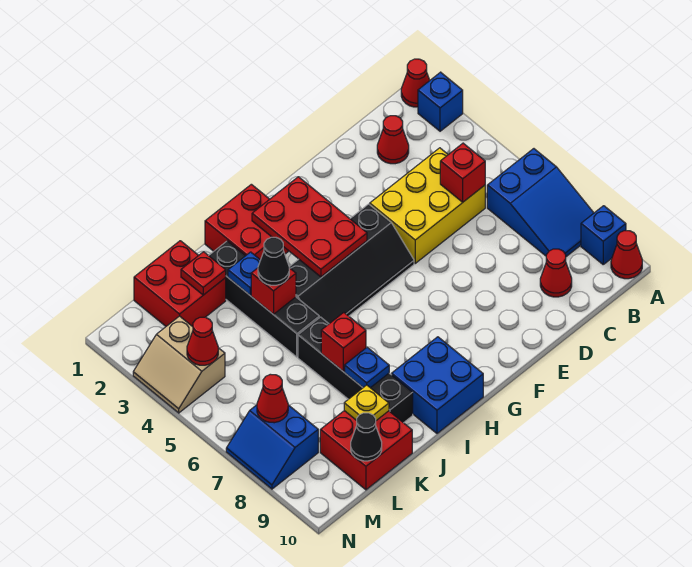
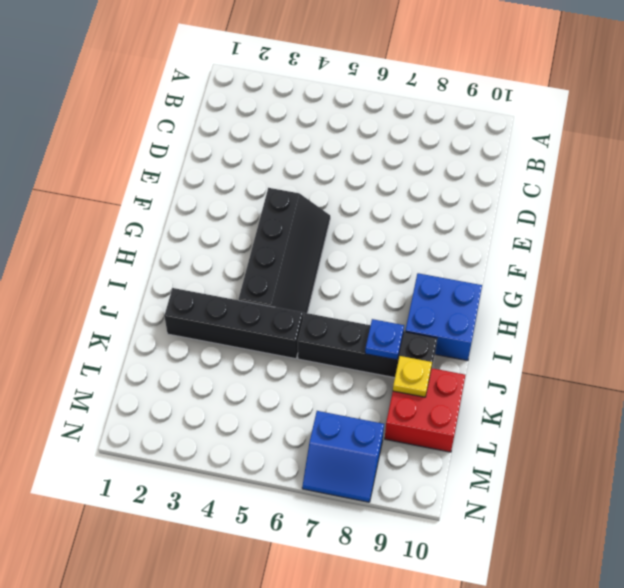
none -> red cone A1 level 1
none -> blue brick A2 level 1
none -> blue slope A6:B8 level 1 top 6

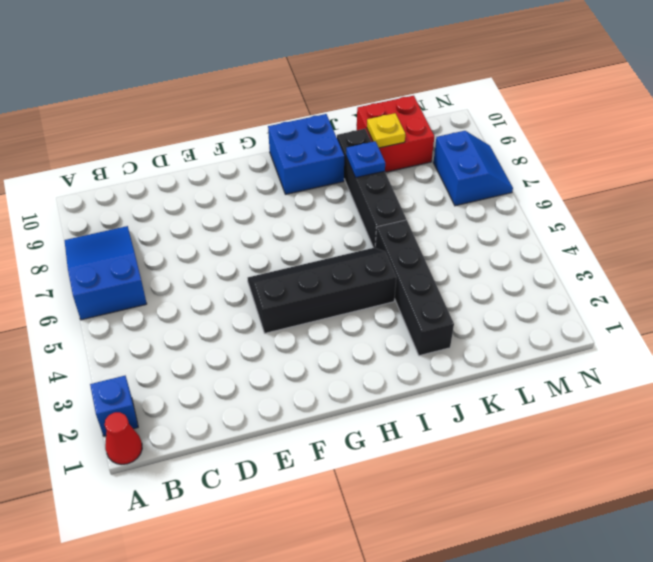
none -> blue brick A9 level 1
none -> red cone A10 level 1
none -> red cone C2 level 1

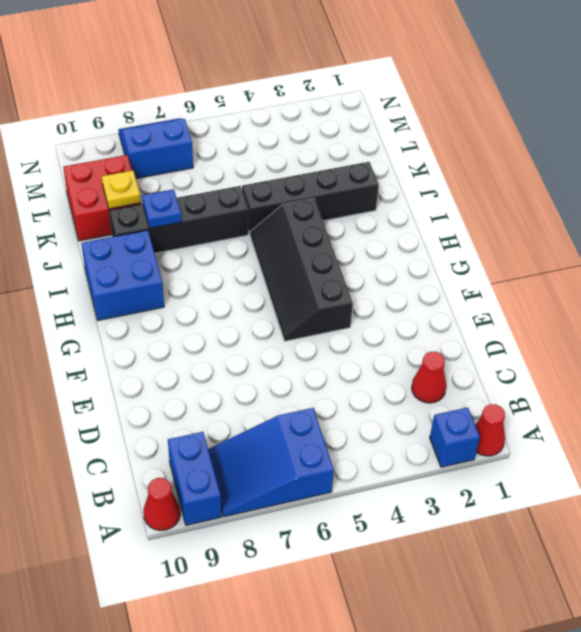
blue brick A9:B9 level 1 -> blue brick A9 level 1
none -> yellow brick C4:E5 level 1
none -> red cone C9 level 1
none -> red brick H1:I2 level 1

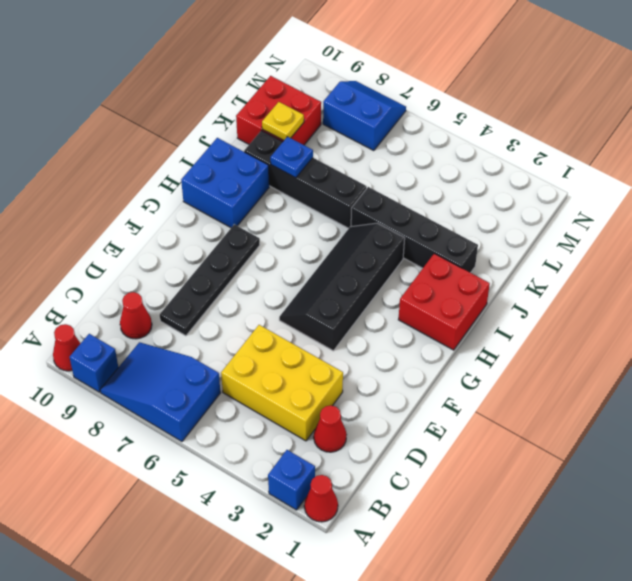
yellow brick C3:D5 level 1 -> yellow brick C4:E5 level 1
black plate D8:G8 level 1 -> none
none -> red brick K1:L2 level 1
none -> tan slope M3:N4 level 1 top M
none -> red brick C5 level 2

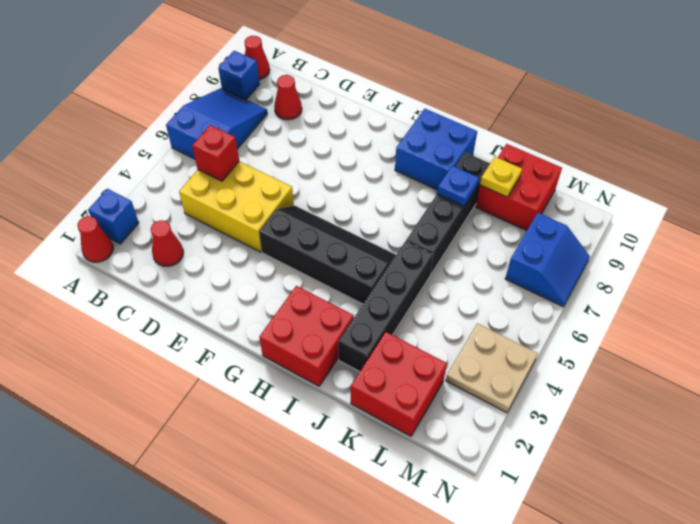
tan plate M3:N4 level 1 -> tan slope M3:N4 level 1 top M
none -> red plate G2:H4 level 2
none -> blue plate J3 level 2
none -> red brick J4 level 2

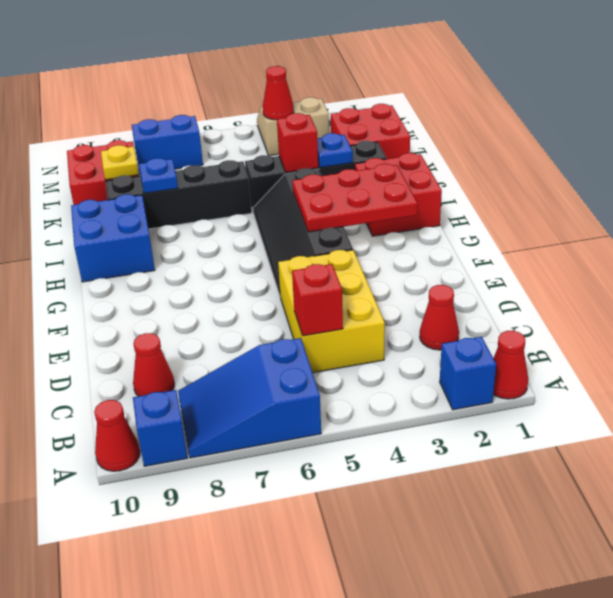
none -> red brick J7 level 2
none -> red plate K2 level 2
none -> black cone L10 level 2

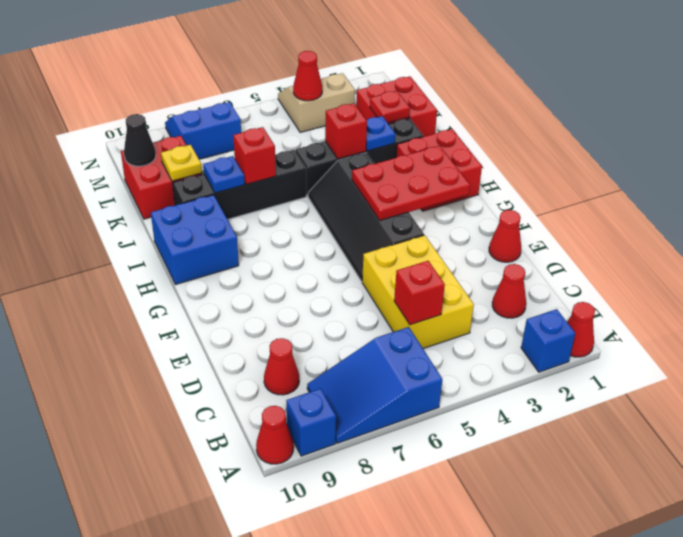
red cone E1 level 1 -> red cone M7 level 2
none -> black cone J4 level 3

